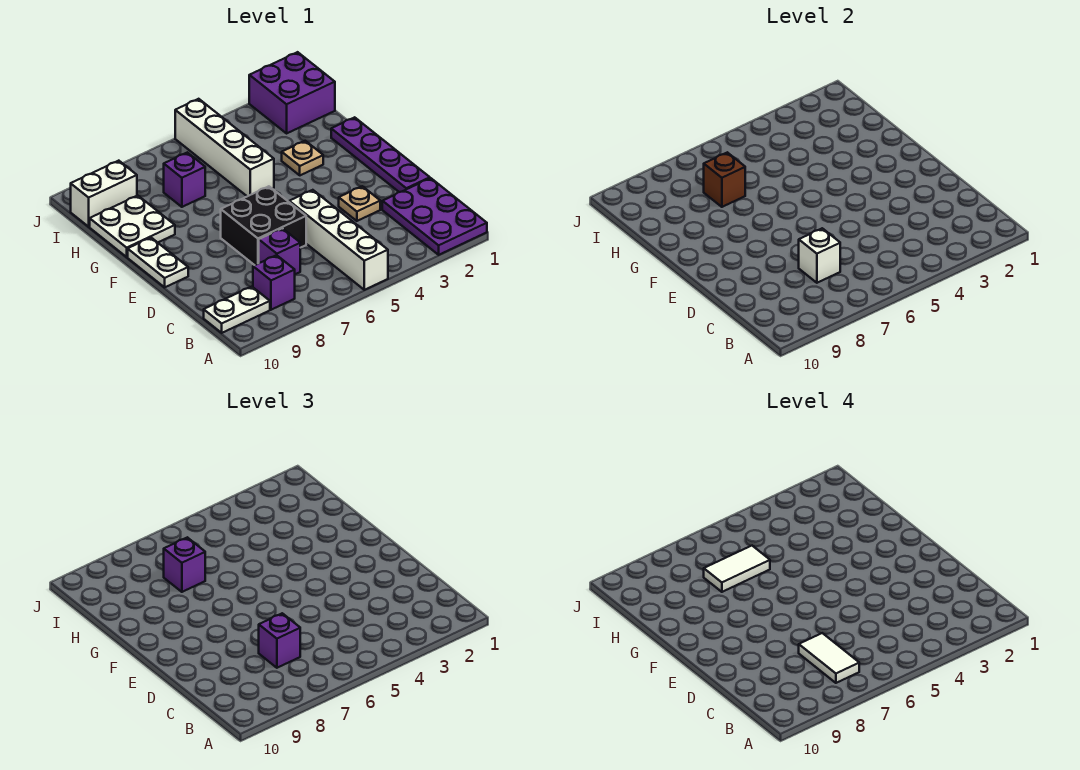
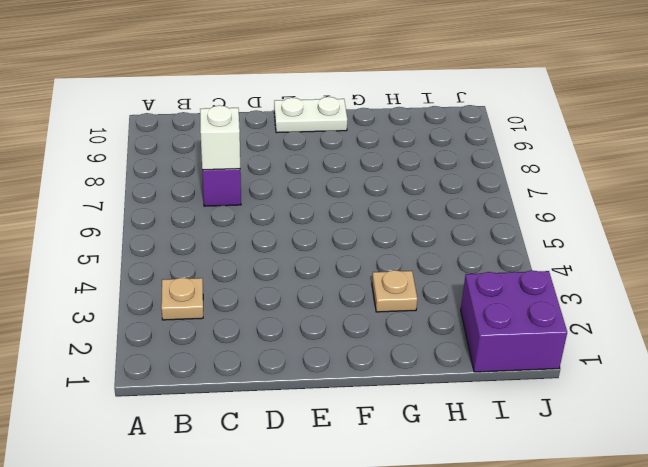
tan plate B3 level 1 -> tan plate D3 level 1
none -> purple plate A1:C2 level 1
none -> white brick A5:D5 level 1
none -> purple brick B8 level 1

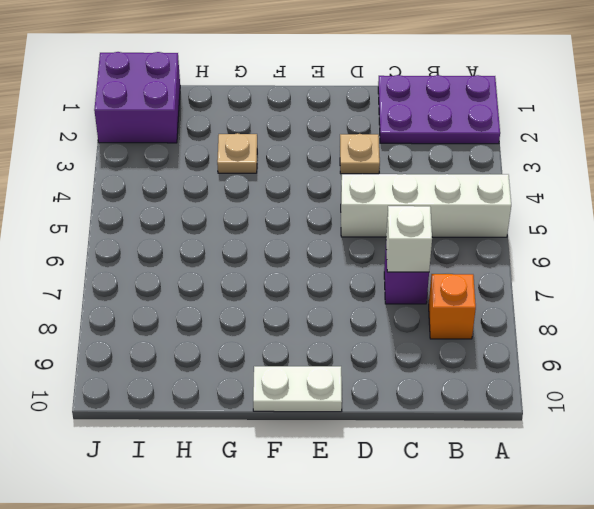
orange brick B8 level 1 -> purple brick B8 level 1
none -> white plate B9:B10 level 1
none -> purple plate D1:G1 level 1
none -> black brick D6:E7 level 1

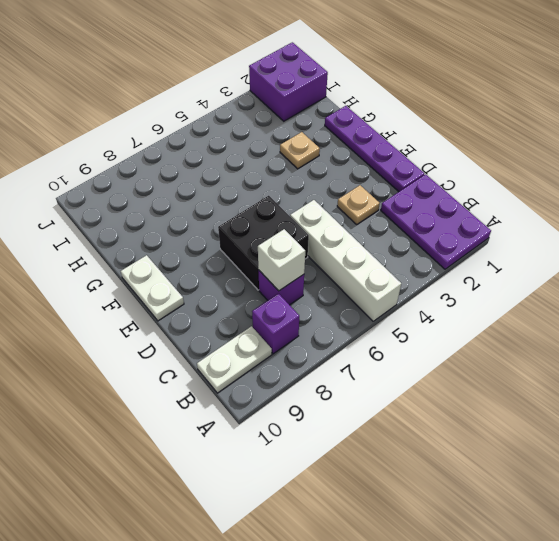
none -> white brick G5:J5 level 1
none -> white plate G9:H10 level 1
none -> purple brick H7 level 1

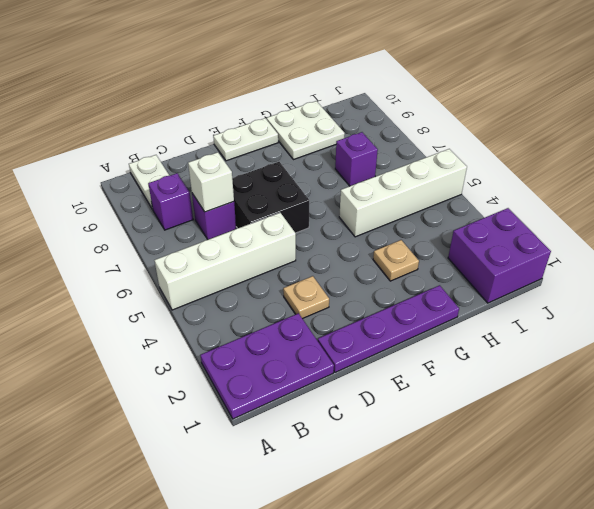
none -> white brick I9:I10 level 1
none -> brown brick H7 level 2
none -> purple brick C7 level 3

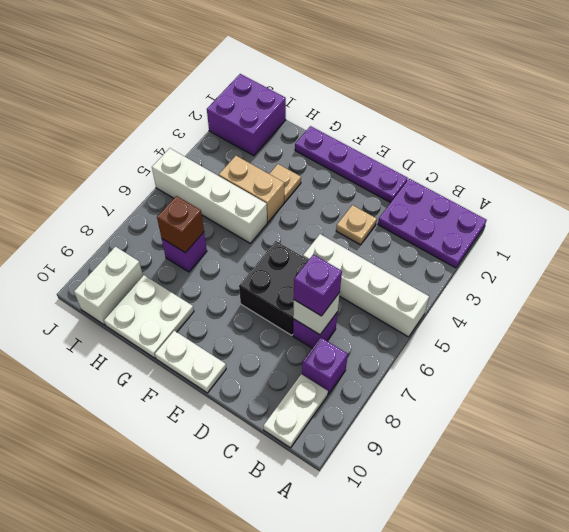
tan brick G4:H4 level 1 -> none
none -> purple brick H7 level 3
none -> white tile B7:C7 level 4
none -> white tile H6:H7 level 4

